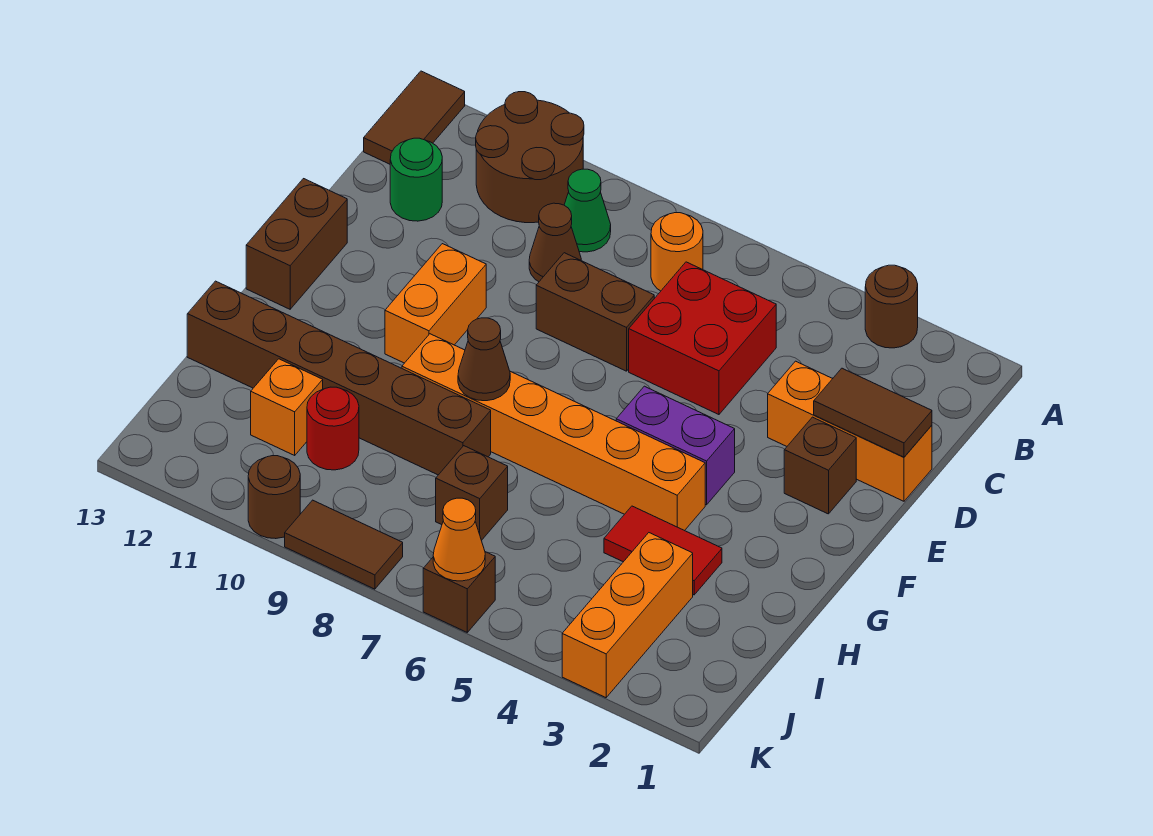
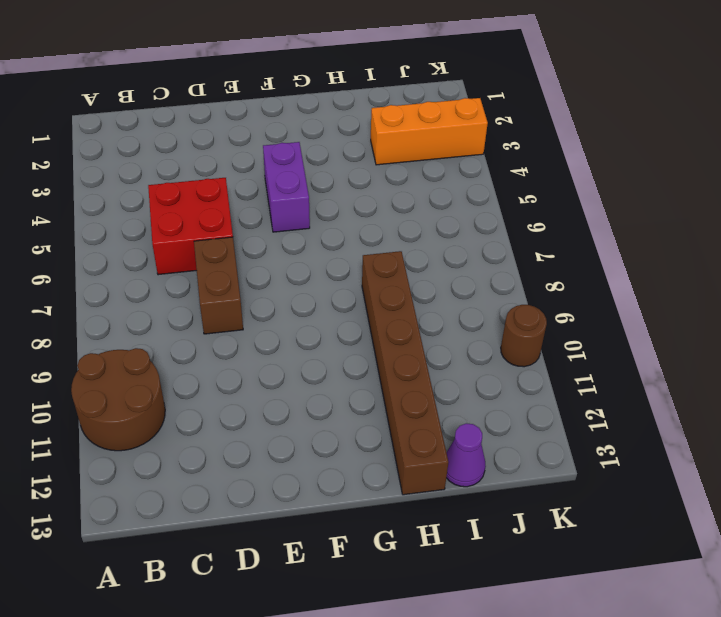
purple cone I13 level 1 -> none
none -> brown round brick A3 level 1
none -> brown tile A13:B13 level 1
none -> orange round brick B7 level 1

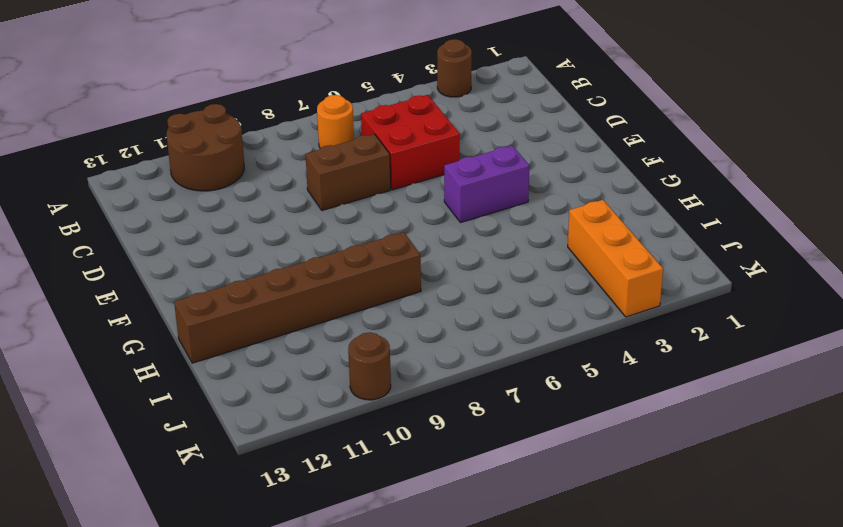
none -> brown tile A13:B13 level 1
none -> green cone B9 level 1
none -> brown cone C9 level 1

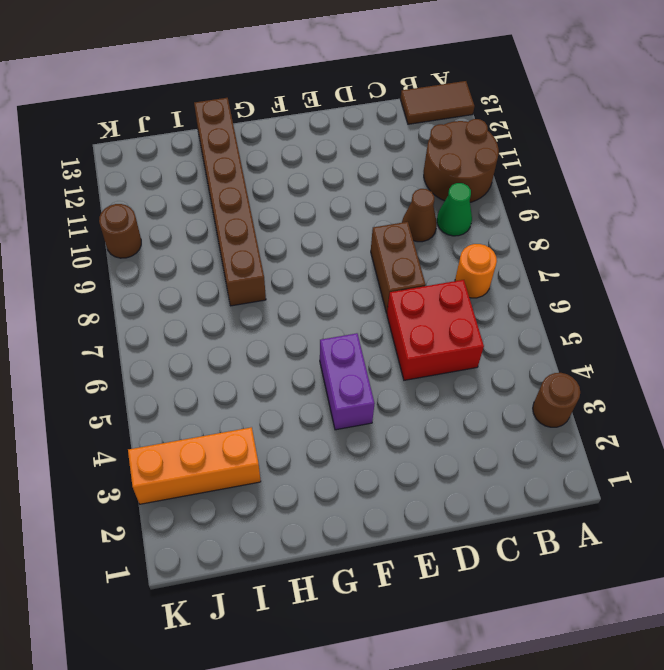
none -> green round brick C12 level 1
none -> orange brick D1:D3 level 1
none -> brown brick E2 level 1

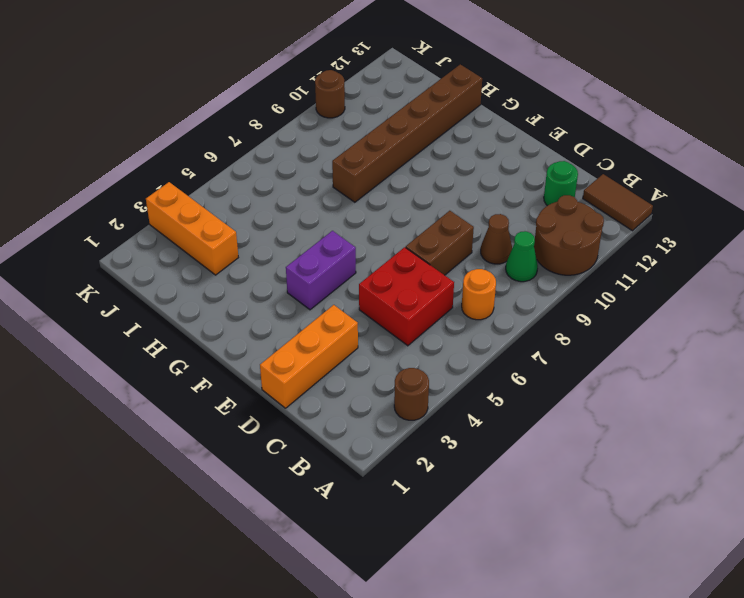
none -> brown brick E2 level 1
none -> orange brick E10:F10 level 1
none -> brown brick E13:F13 level 1

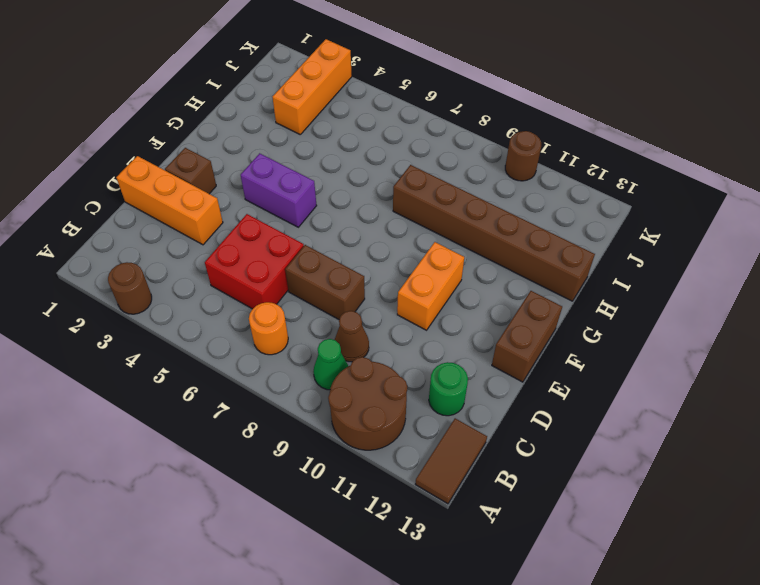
none -> orange brick G4:G9 level 1
none -> red tile H3:H4 level 1
none -> brown brick I7 level 1

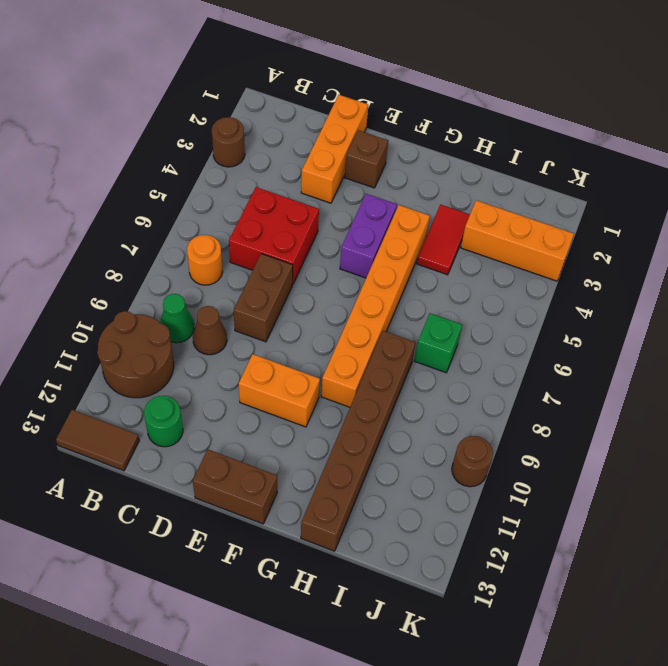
green brick I7 level 1 -> brown brick I7 level 1
none -> red round brick I10 level 1
none -> orange brick I11 level 1
none -> brown brick K6 level 1

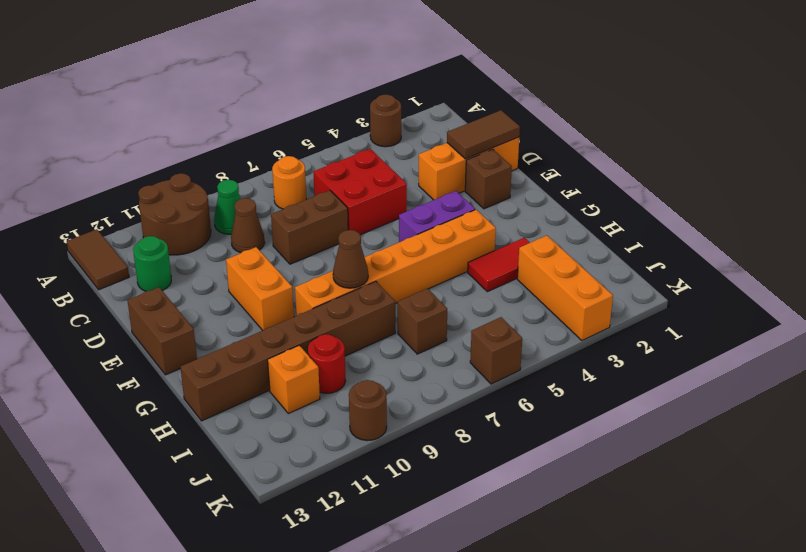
none -> brown tile K8:K9 level 1
none -> orange cone K6 level 2

